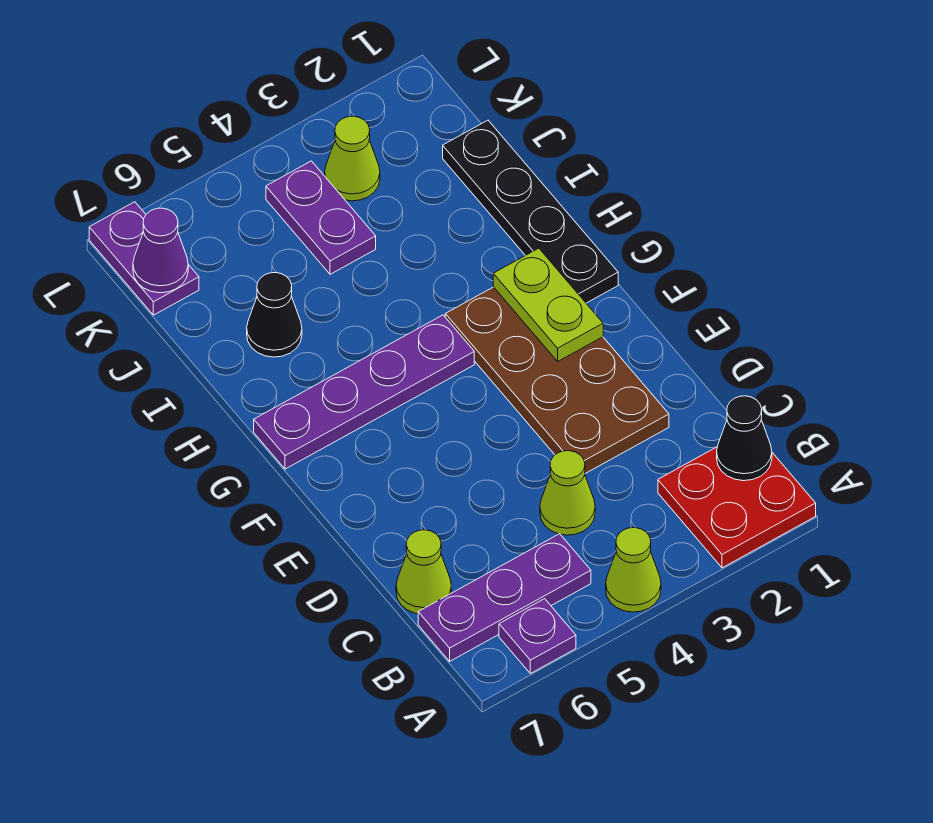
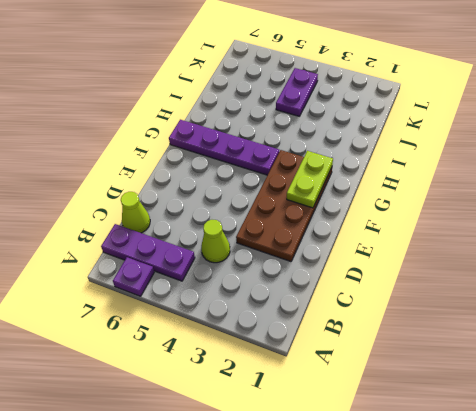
none -> red plate A1:B2 level 1
none -> lime cone A4 level 1
none -> black plate G1:J1 level 1

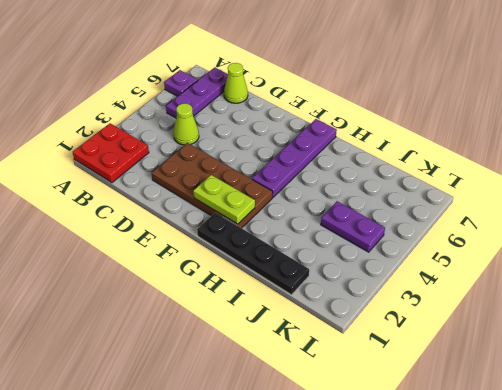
none -> lime cone A4 level 1
none -> black cone I6 level 1
none -> lime cone K3 level 1

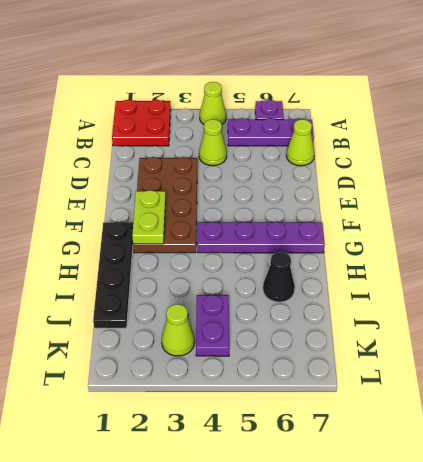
none -> purple plate K7:L7 level 1
none -> black cone B1 level 2
none -> purple cone K7 level 2

